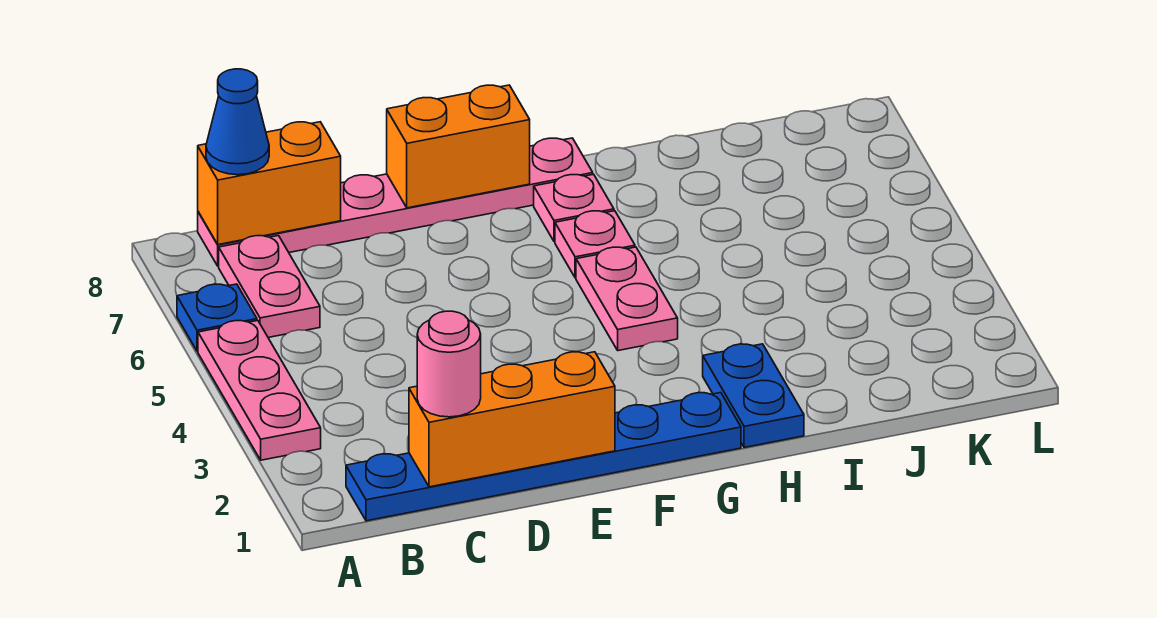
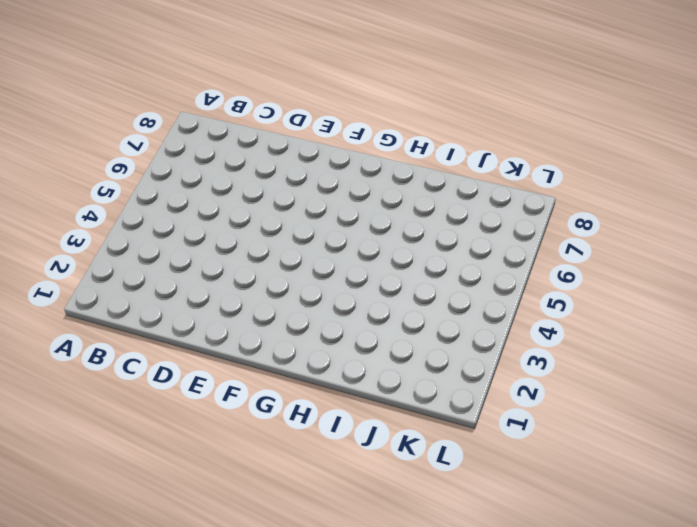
none -> pink plate A3:A5 level 1
none -> blue plate A6 level 1
none -> blue plate B1:G1 level 1

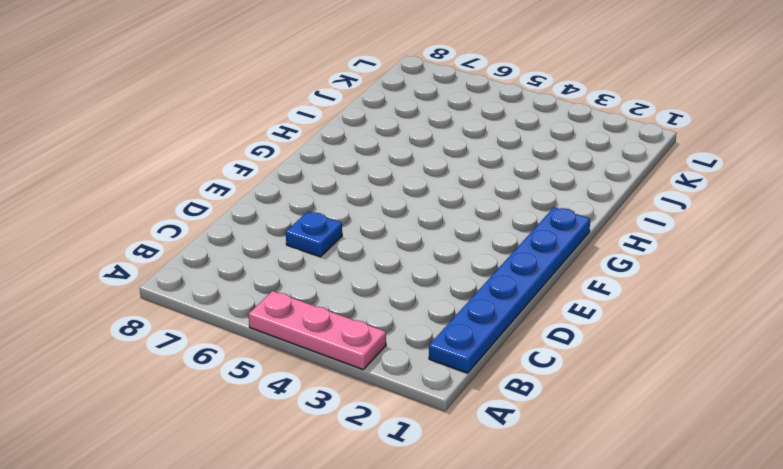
blue plate D6 level 1 -> blue plate A6 level 1
none -> pink plate B6:B7 level 1
none -> pink plate B8:G8 level 1
none -> pink plate G4:G5 level 1

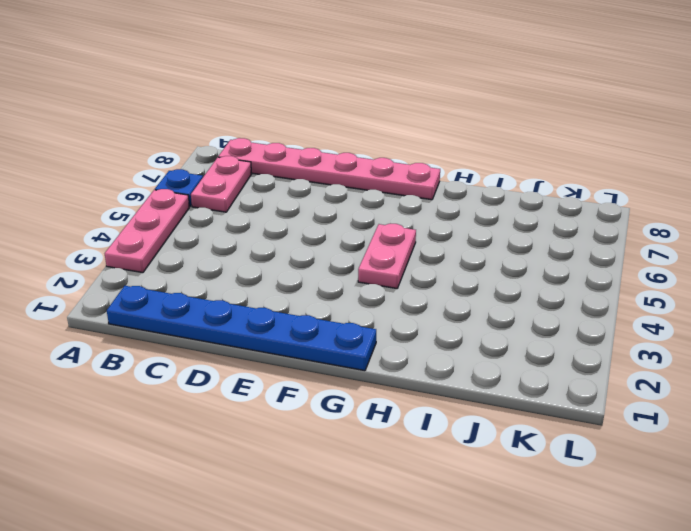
none -> pink plate G6 level 1
none -> pink plate G7 level 1
none -> blue plate H1:H2 level 1

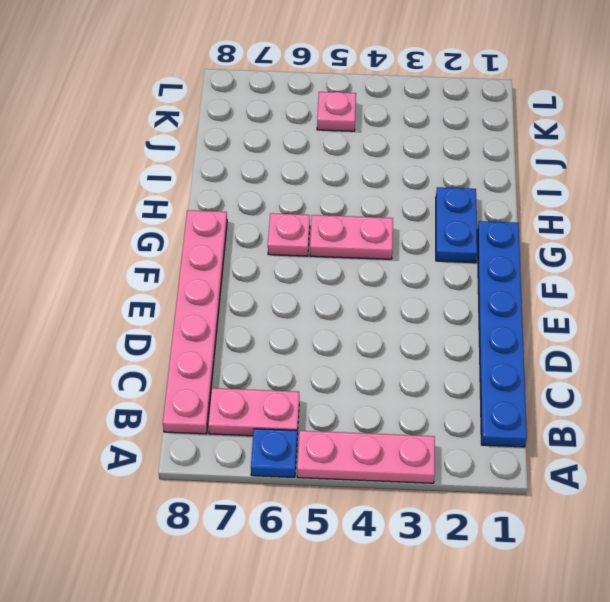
blue plate G2:H2 level 1 -> blue plate H1:H2 level 1
pink plate K5 level 1 -> pink plate G7 level 1
none -> orange brick B8:C8 level 2
none -> orange brick C1:E1 level 2
none -> orange brick E8:F8 level 2

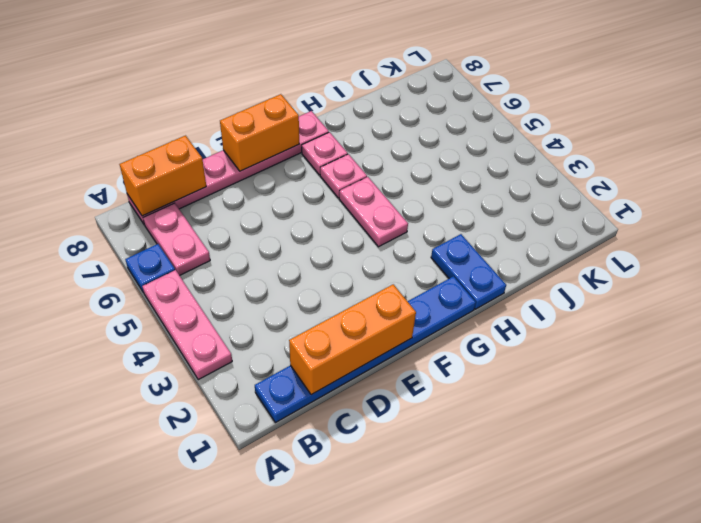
none -> blue cone B8 level 3
none -> pink round brick C1 level 3

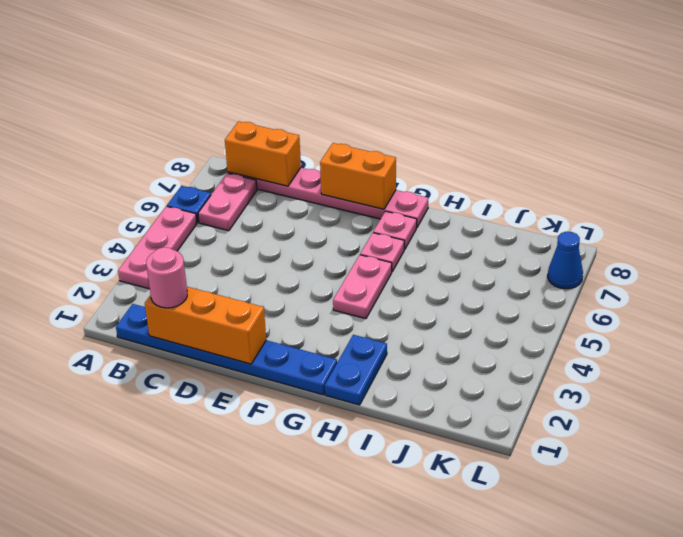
blue cone L7 level 1 -> blue cone B8 level 3

